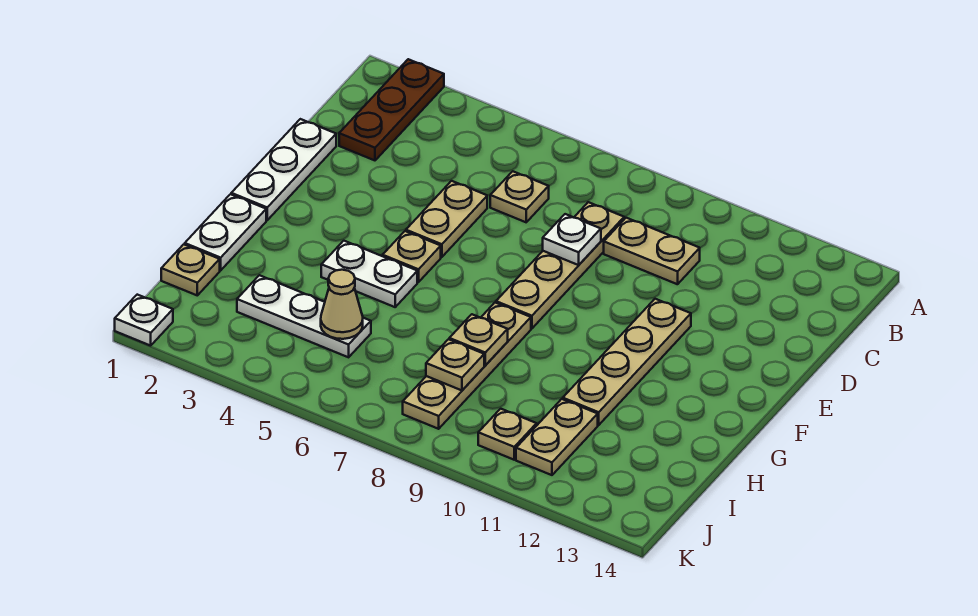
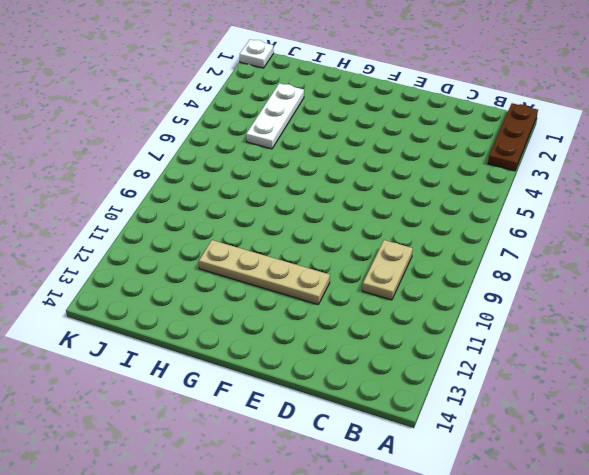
brown plate A1:A3 level 1 -> brown plate A2:C2 level 1
none -> tan plate C6 level 1
none -> tan plate C8:F8 level 1
none -> white plate D1:F1 level 1

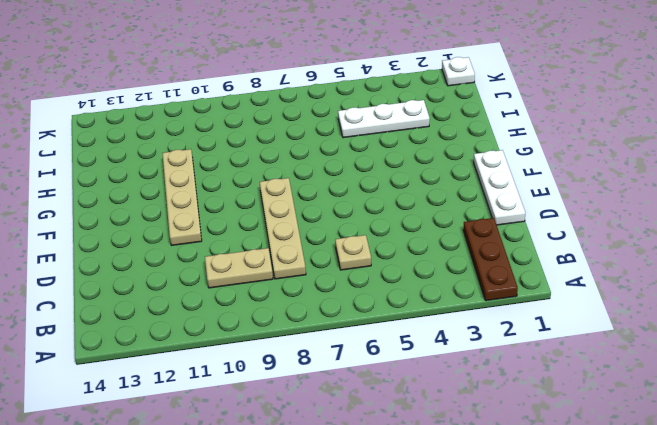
none -> tan plate D5:E5 level 1
none -> tan plate F5 level 1
none -> white plate G1:H1 level 1

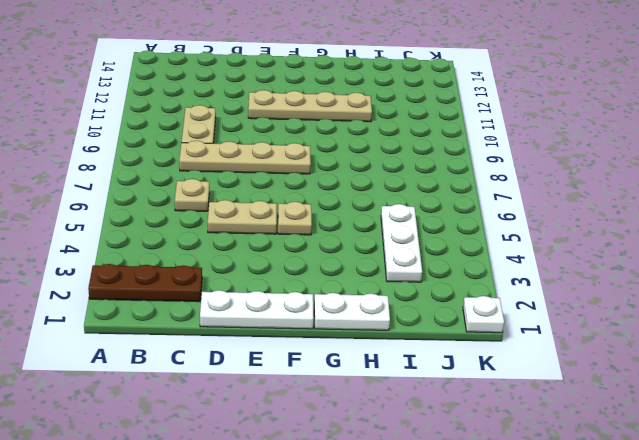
none -> white plate G4:G5 level 1
none -> tan plate G8:J8 level 1
none -> tan plate I1 level 1

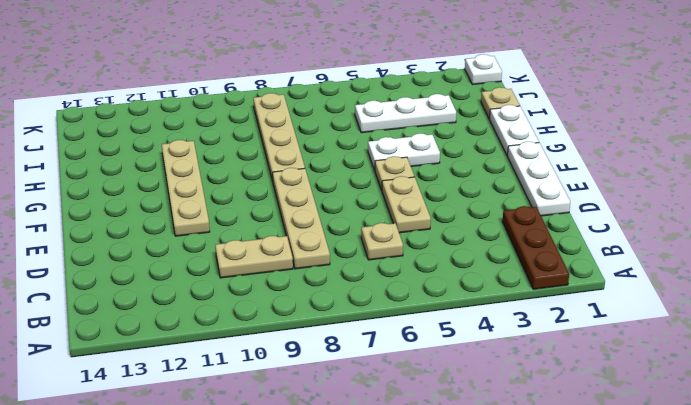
none -> tan plate I11:J11 level 1
none -> tan plate J10 level 1
none -> white plate D8 level 2

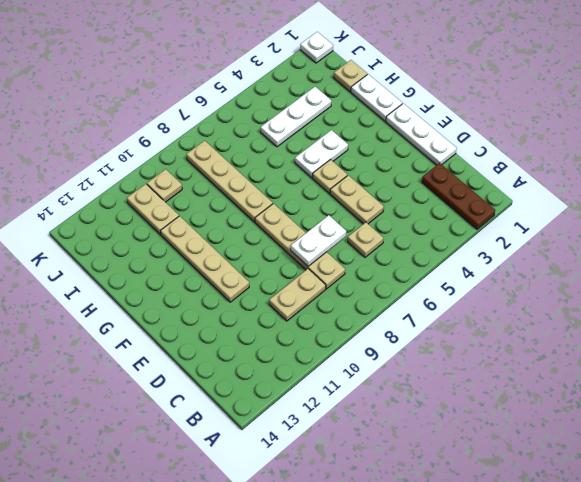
white plate D7:D8 level 2 -> white plate D8 level 2
none -> tan plate H8 level 2
none -> tan cone I5 level 2
none -> tan plate I8 level 2

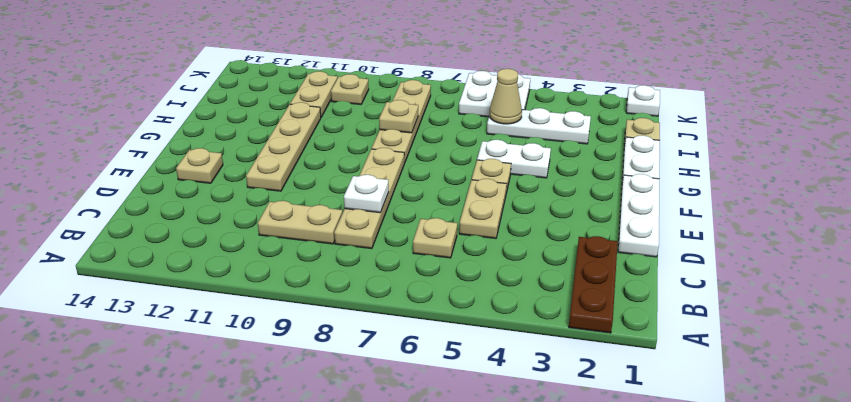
tan plate E13 level 1 -> tan plate I8 level 2
white plate J5:K6 level 1 -> none

